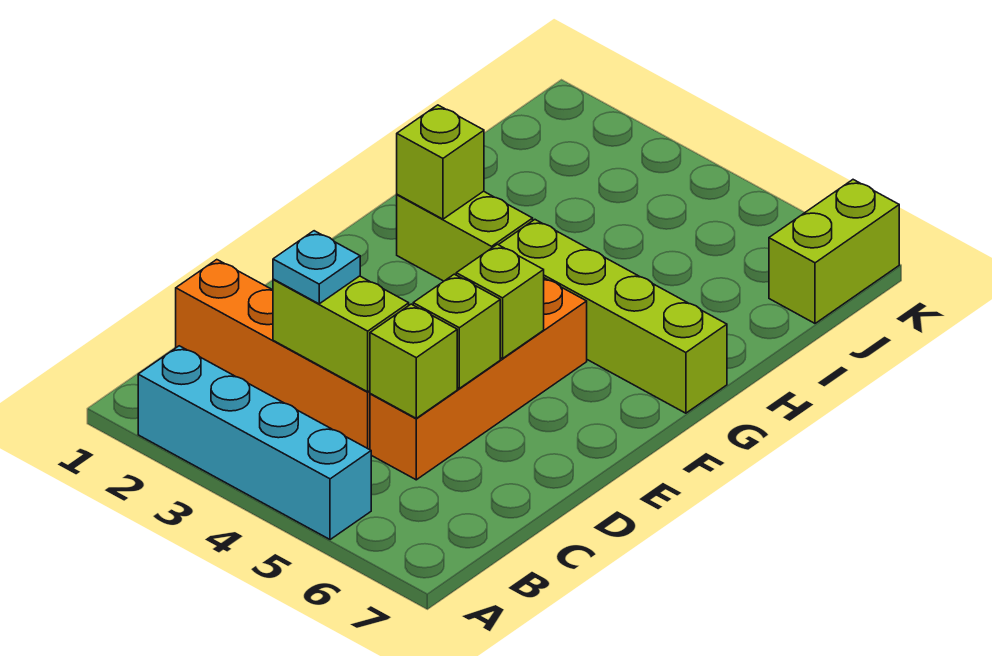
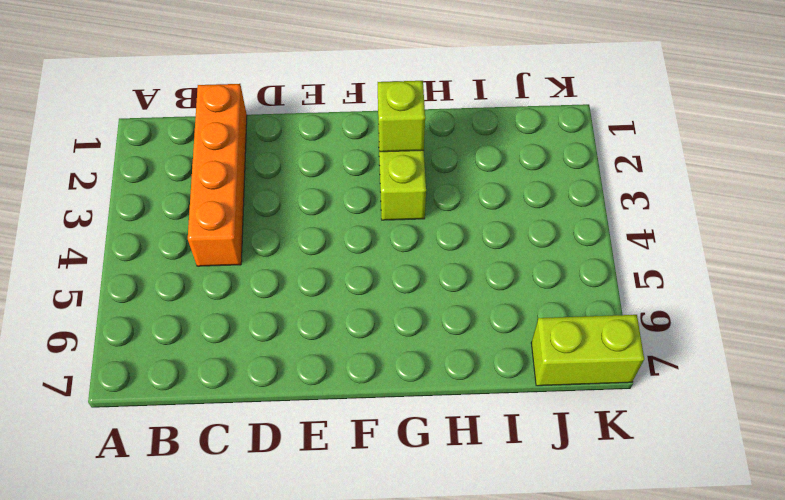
none -> cyan brick A2:A5 level 1
none -> orange brick C5:F5 level 1
none -> lime brick G4:G7 level 1

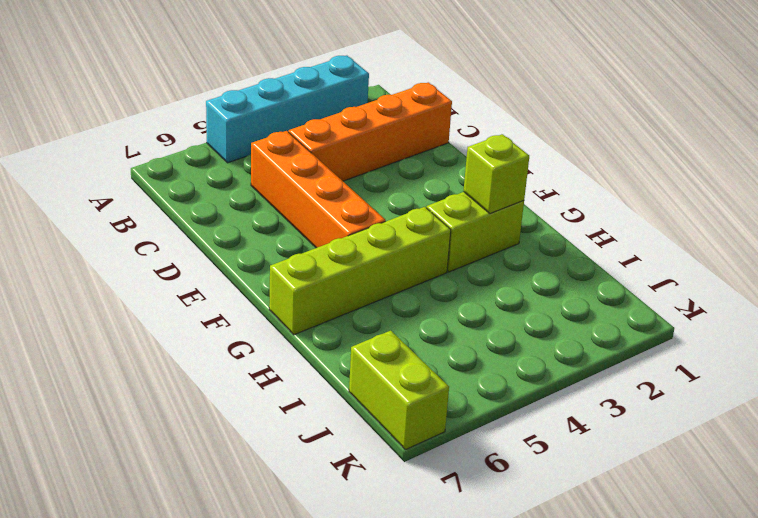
none -> lime brick C3:C4 level 2
none -> lime brick C5 level 2
none -> lime brick D5 level 2

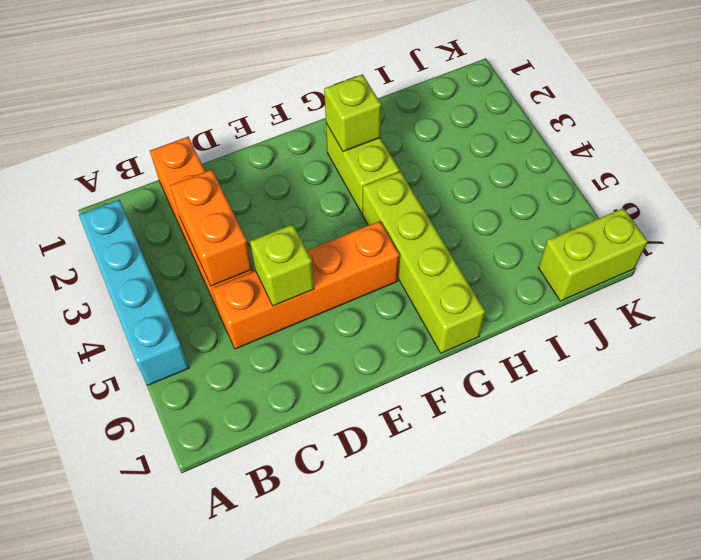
orange brick C3:C4 level 2 -> lime brick C3:C4 level 2
none -> lime brick C5 level 2
none -> lime brick E5 level 2
none -> cyan plate C3 level 3

